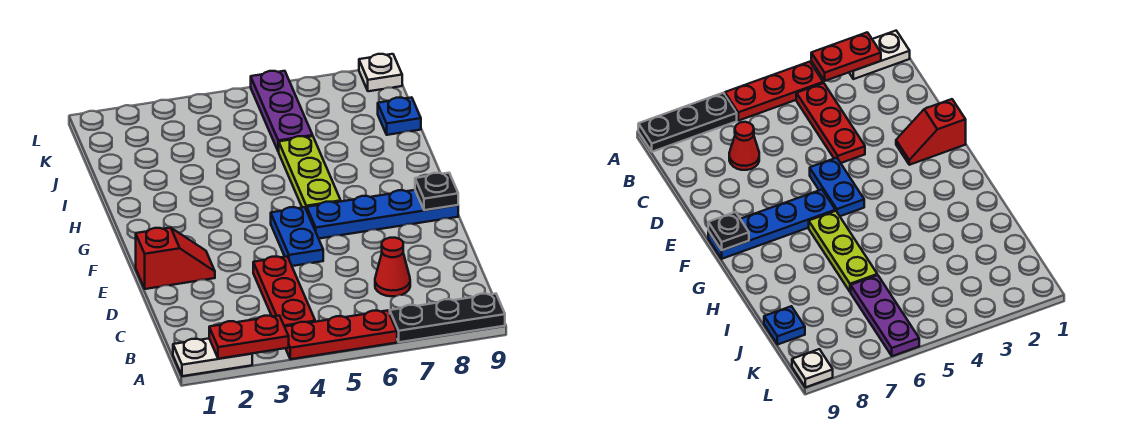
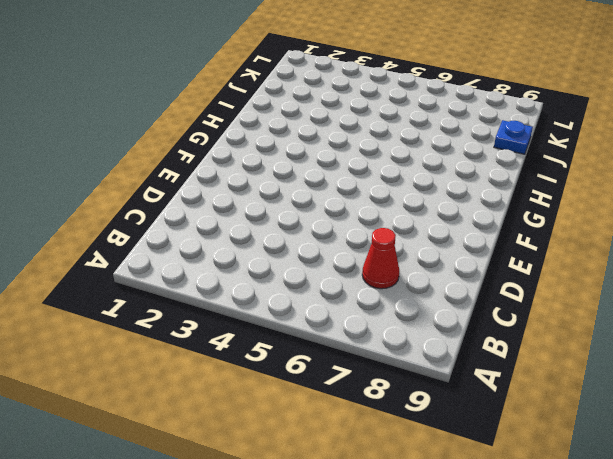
none -> white plate A1:A2 level 1
none -> red plate A4:A6 level 1
none -> black plate A7:A9 level 1

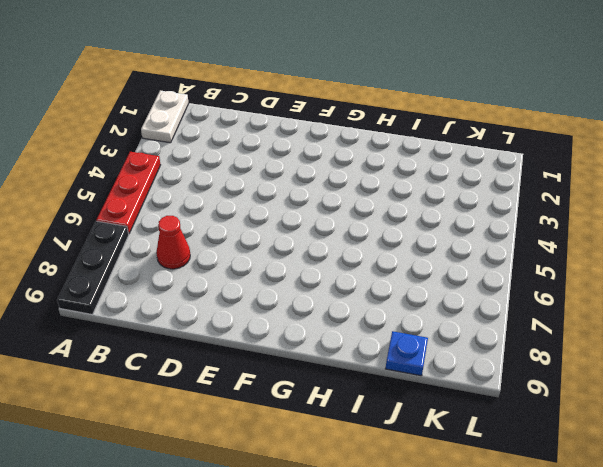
none -> red plate B4:D4 level 1
none -> red slope E1:E2 level 1 top 1
none -> blue plate E5:F5 level 1

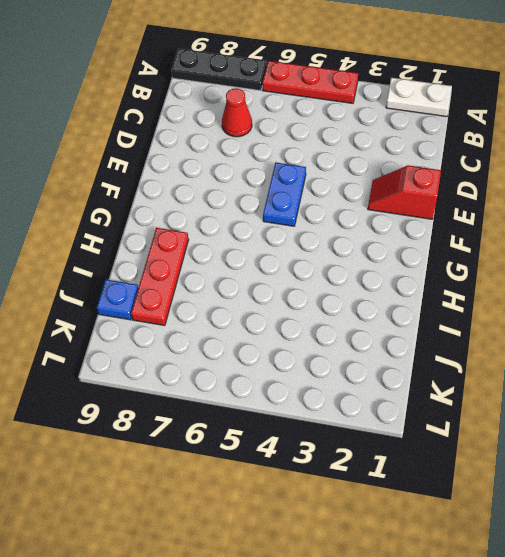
red plate H8:J8 level 1 -> red plate B4:D4 level 1
none -> blue plate F6:F9 level 1
none -> lime plate G6:I6 level 1
none -> purple plate J6:L6 level 1

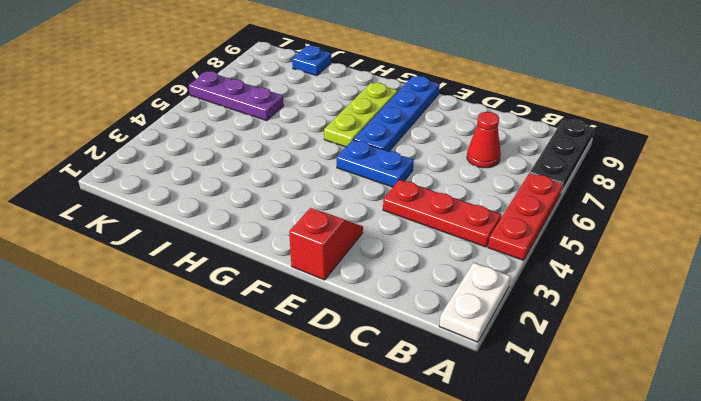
lime plate G6:G8 level 1 -> lime plate G6:I6 level 1
none -> white plate L9 level 1
none -> red plate A2:A3 level 2
none -> black plate F9 level 2

